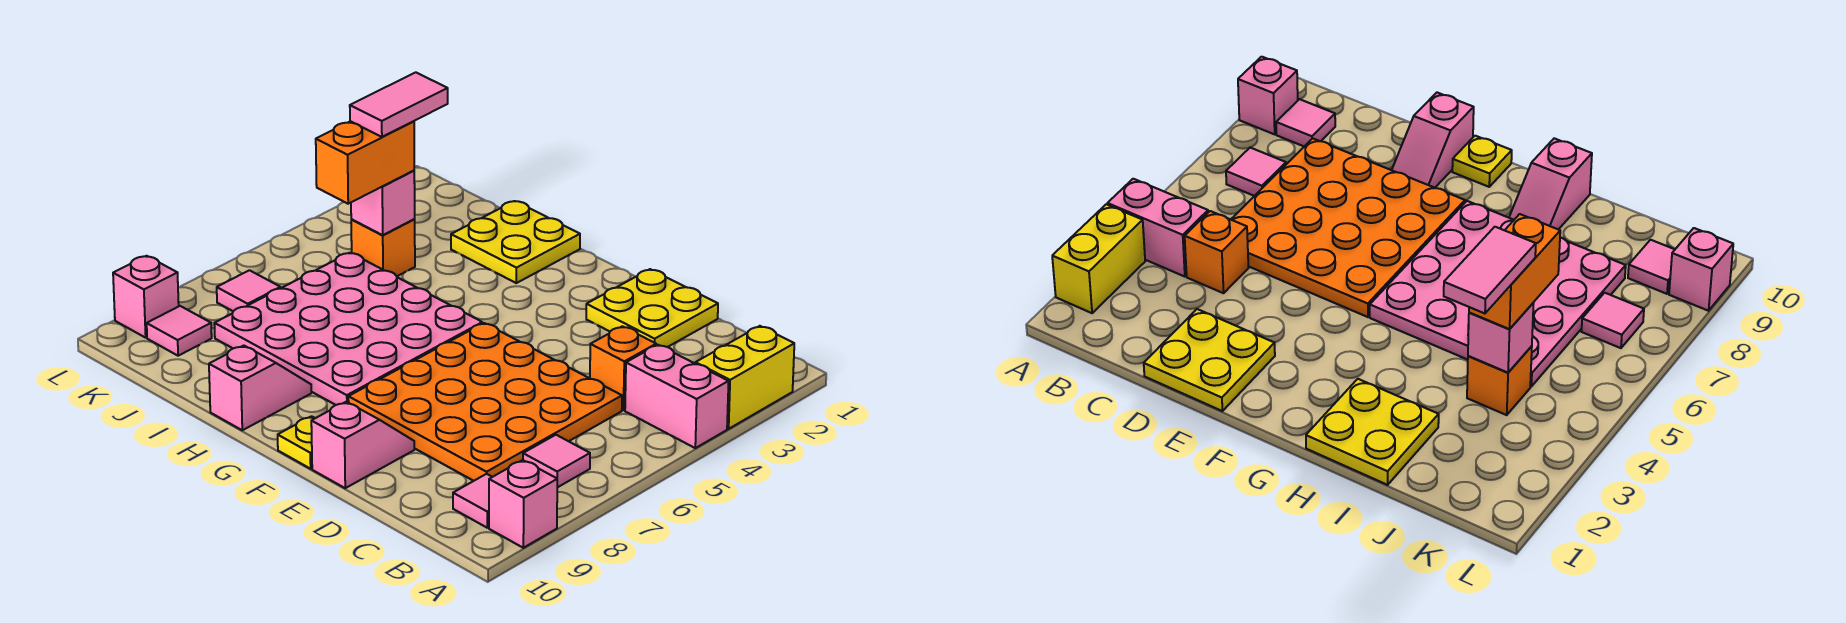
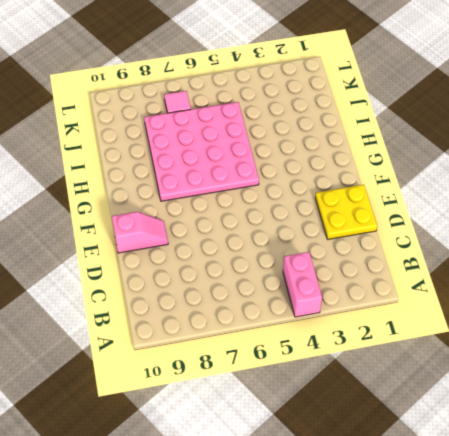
none -> yellow brick A2:A3 level 1
none -> pink brick A9 level 1
none -> pink tile B7 level 1

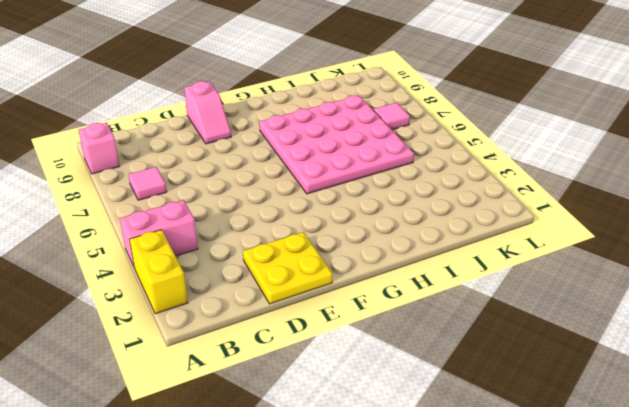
none -> pink tile B9 level 1
none -> orange brick C4 level 1
none -> orange plate C5:F8 level 1

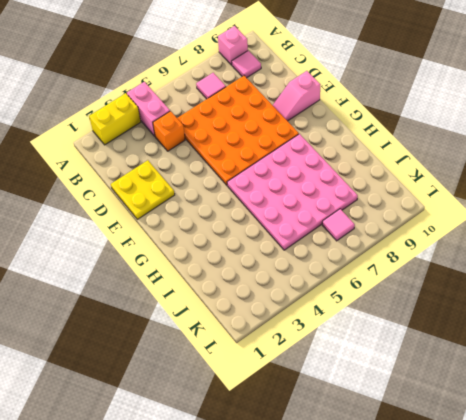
none -> yellow plate F10 level 1
none -> yellow plate H1:I2 level 1
none -> pink slope H9:H10 level 1 top 10

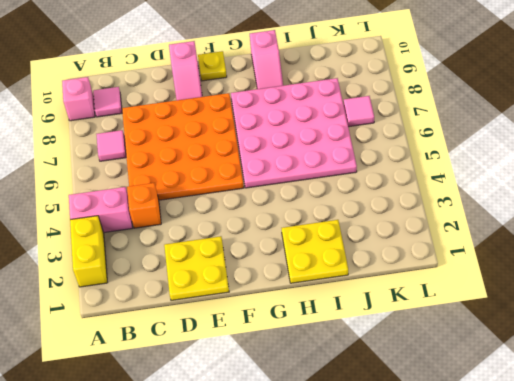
none -> orange brick J4 level 1
none -> pink tile K9 level 1
none -> pink brick L9 level 1

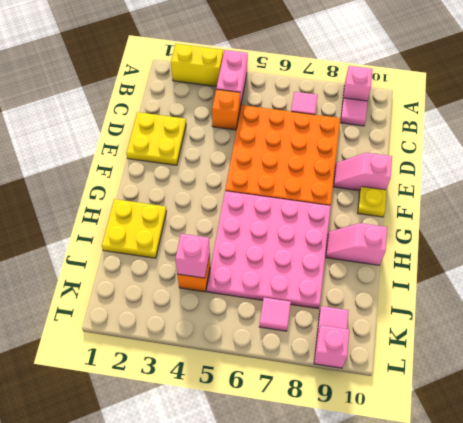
none -> orange brick J4:J5 level 3
none -> pink tile J3:J4 level 4

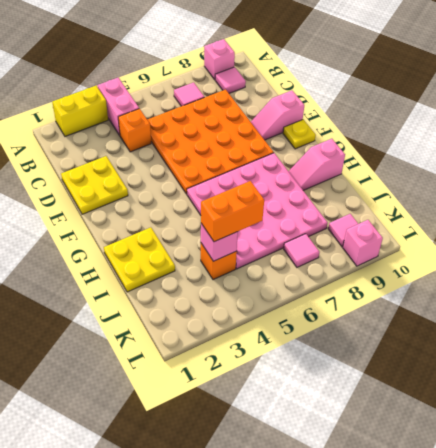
none -> pink tile J3:J4 level 4

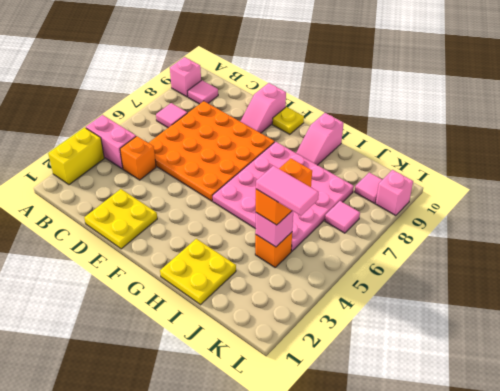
pink tile J4:K4 level 4 -> pink tile J3:J4 level 4

